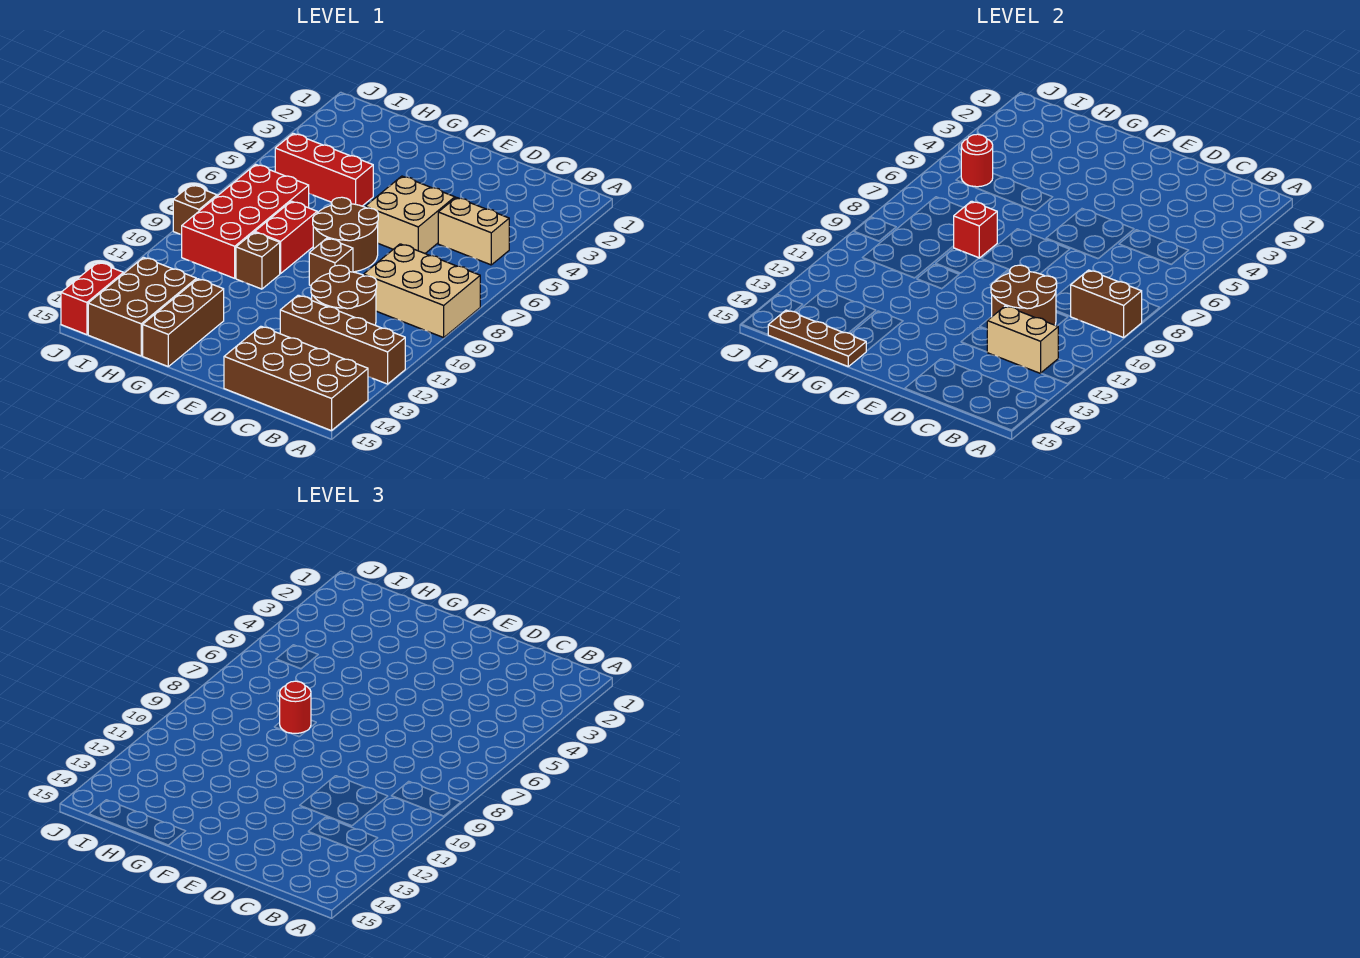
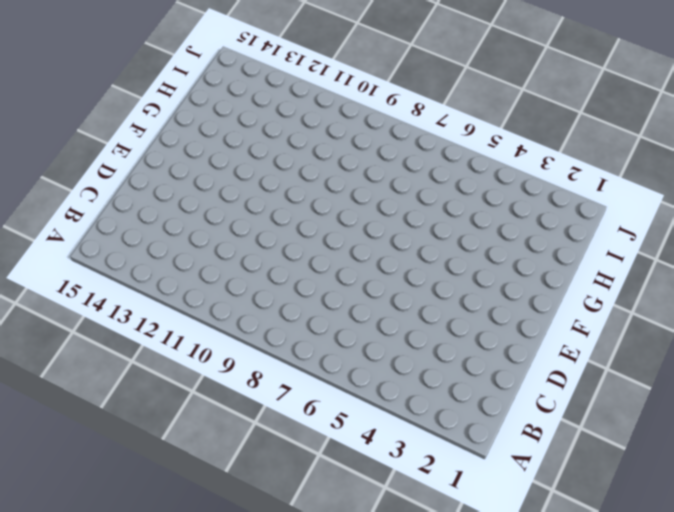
none -> tan brick A8:C9 level 1
none -> brown brick A12:D12 level 1
none -> brown brick A14:D15 level 1

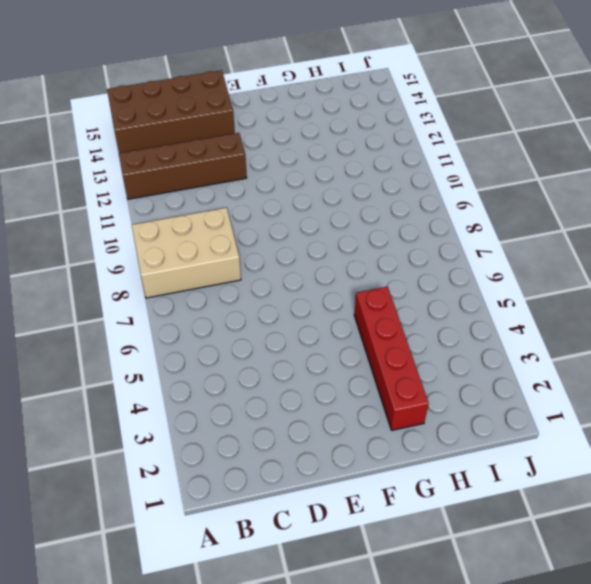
red brick G2:G5 level 1 -> red brick G5:I5 level 1
none -> tan brick B5:C5 level 1
none -> brown round brick C10:D11 level 1
none -> tan brick D5:E6 level 1

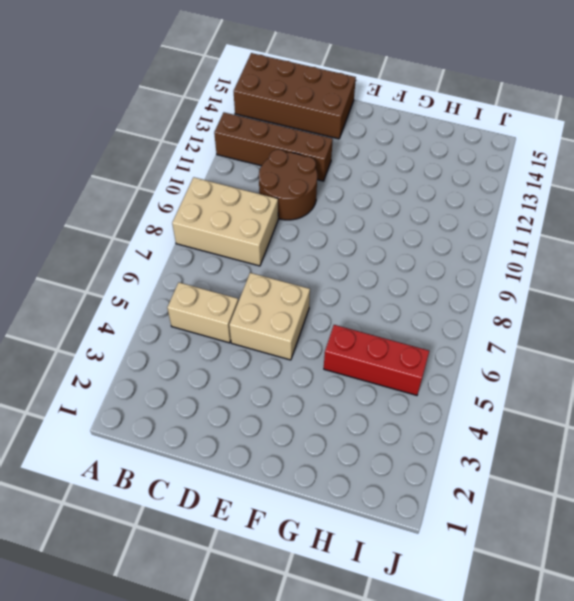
none -> brown round brick E7:F8 level 1
none -> brown brick E9 level 1
none -> red brick G8:G9 level 1

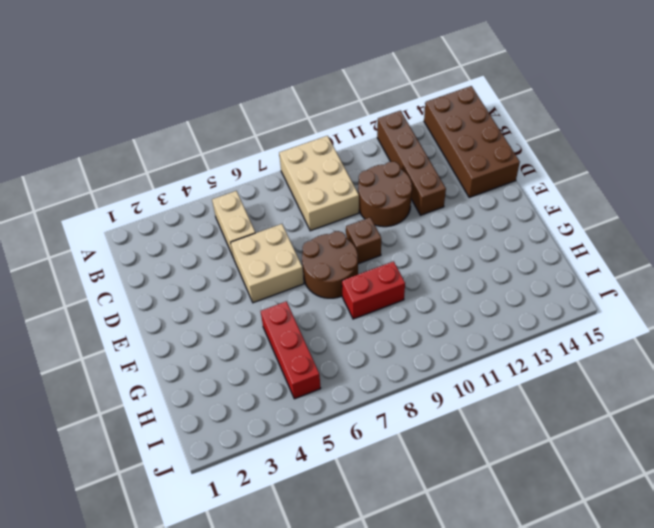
none -> brown brick G10 level 1
none -> brown brick G13:G15 level 1
none -> red brick H7:I10 level 1

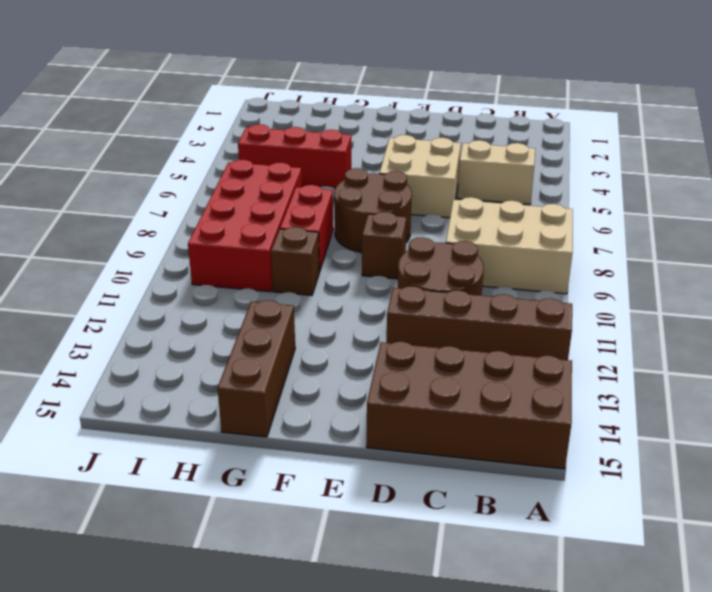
none -> brown brick H13:I15 level 1
none -> brown brick J9 level 1
none -> red brick J14:J15 level 1

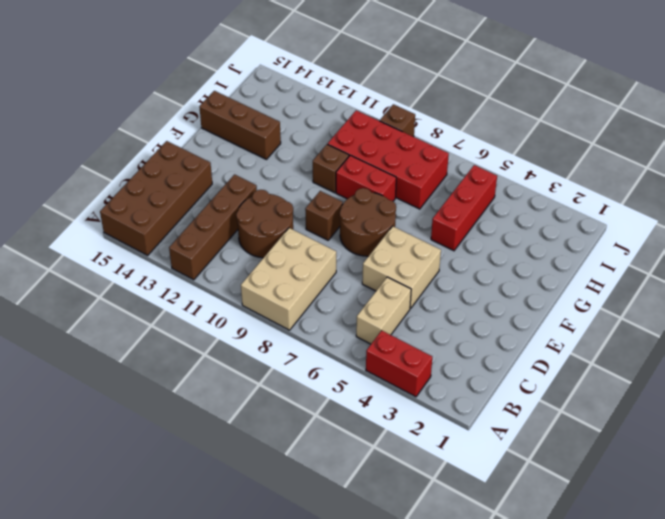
red brick A3:A4 level 1 -> red brick J14:J15 level 1
none -> brown brick H13:I15 level 1
none -> brown brick A9:B9 level 2
none -> tan brick B12:C12 level 2

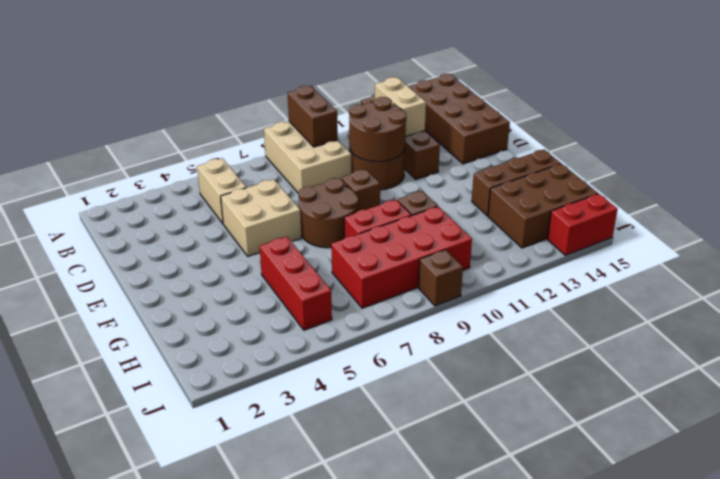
none -> red brick G8 level 2
none -> brown plate G15:I15 level 2
none -> red round brick I5 level 2

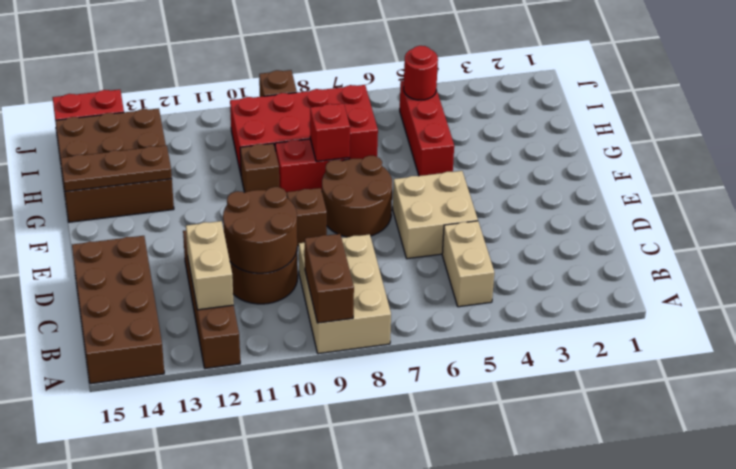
brown plate G13:G15 level 2 -> brown plate G15:I15 level 2
none -> red round brick G8 level 3

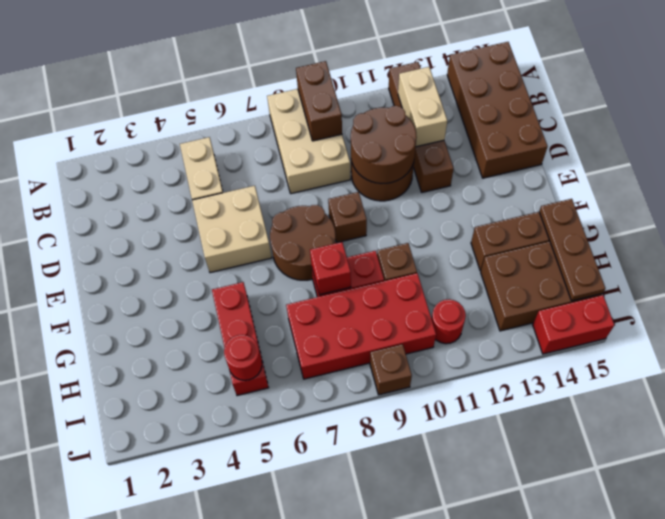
red round brick I11 level 1 -> red round brick G8 level 3

